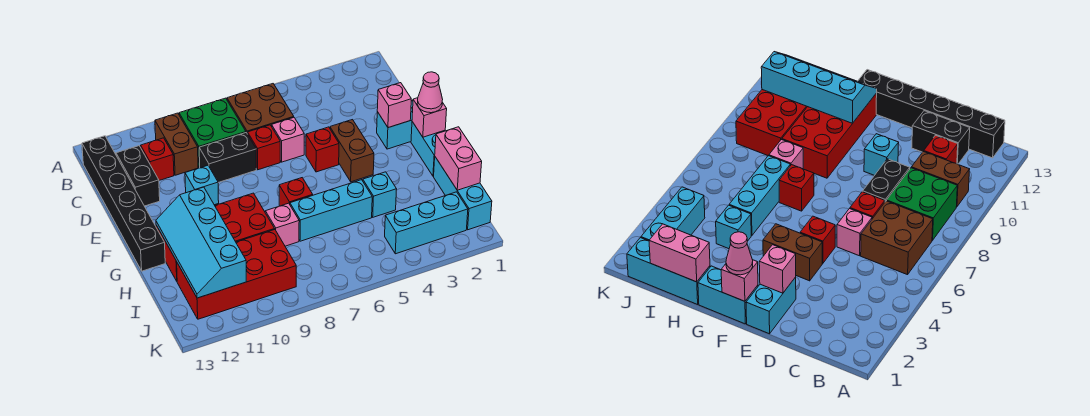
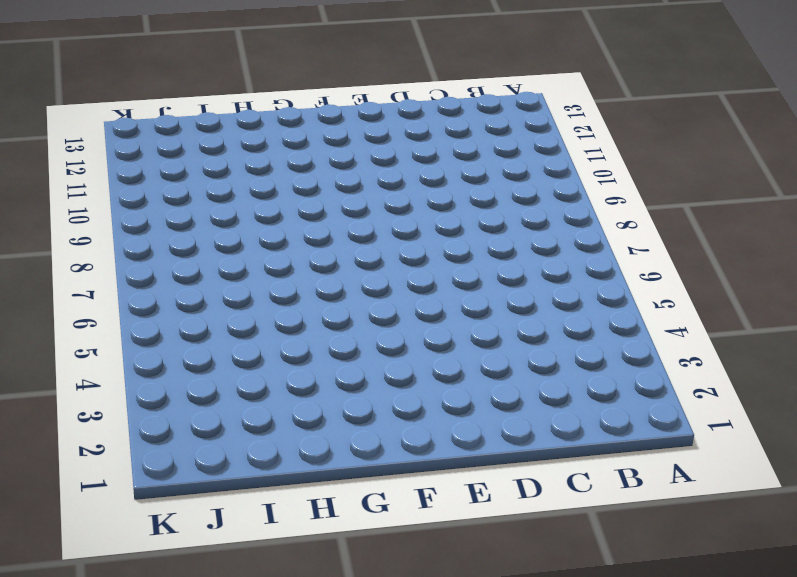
none -> brown brick B6:C7 level 1
none -> green brick B8:C9 level 1
none -> brown brick B10:C10 level 1

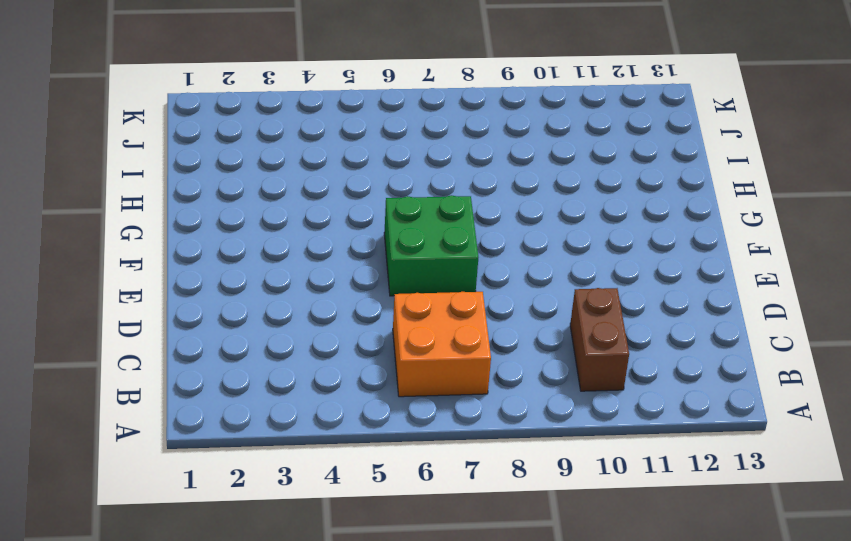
orange brick B6:C7 level 1 -> brown brick B6:C7 level 1
green brick E6:F7 level 1 -> green brick B8:C9 level 1
none -> black brick B13:G13 level 1
none -> red brick C11 level 1
none -> black brick C12:D12 level 1

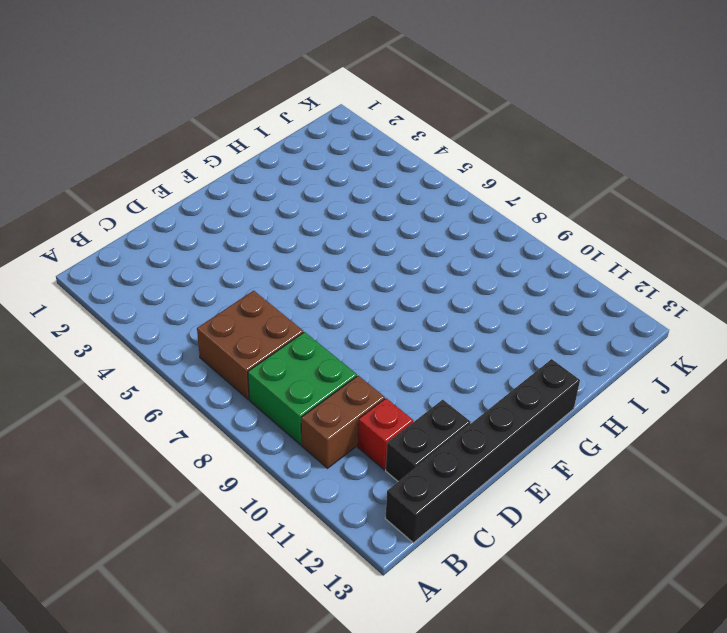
none -> pink brick D6 level 1
none -> red brick D7 level 1
none -> black brick D8:D9 level 1

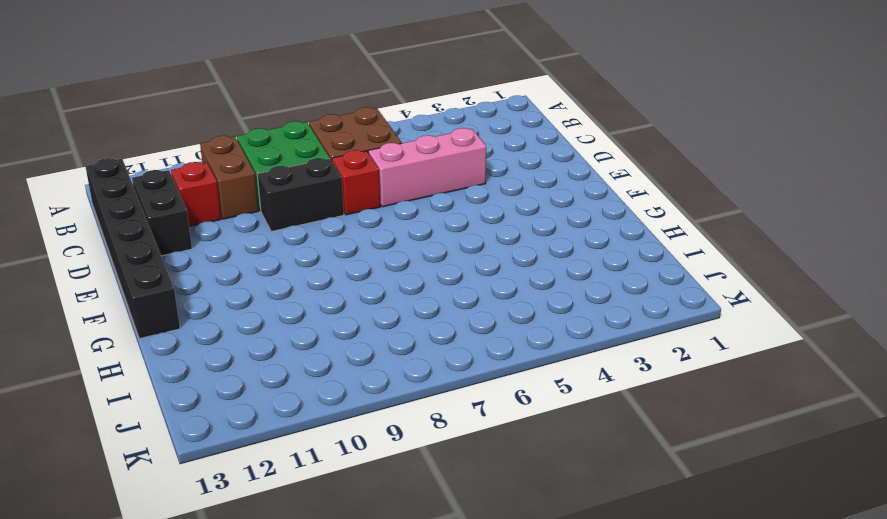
pink brick D4:D6 level 1 -> pink brick D6 level 1
none -> cyan brick E1:E2 level 1
none -> brown brick E4:F4 level 1
none -> red brick E5 level 1

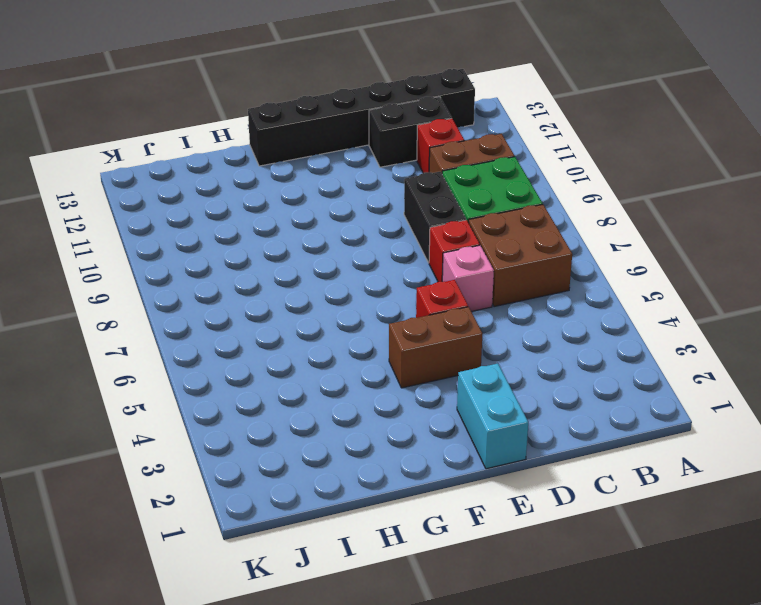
none -> cyan brick E10 level 1
none -> cyan brick F1:G1 level 1
none -> red brick G7 level 1

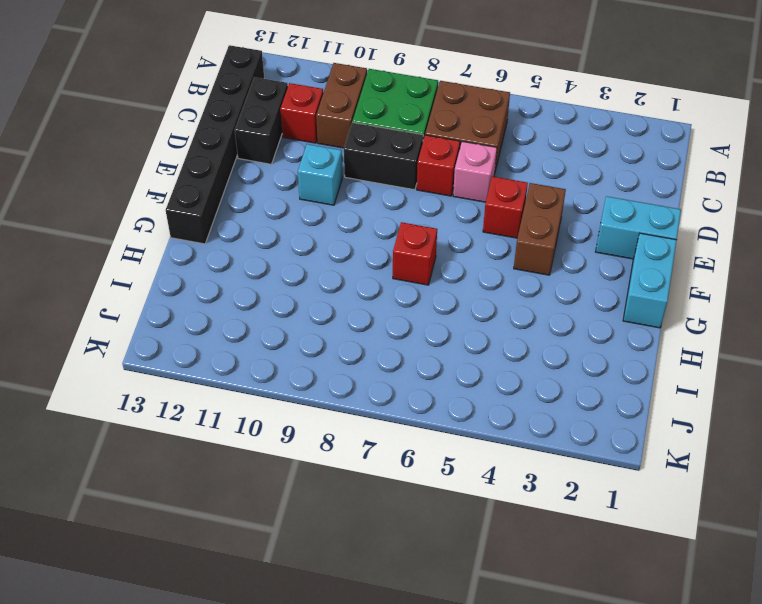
none -> red brick G9:H12 level 1
none -> cyan brick H1:J1 level 1
none -> cyan brick H4 level 1

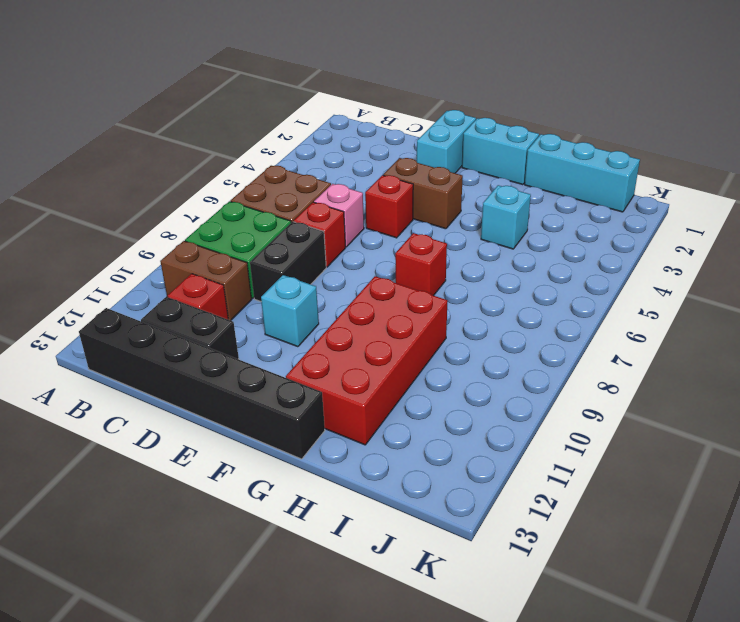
none -> cyan brick H5:H7 level 1
none -> pink brick H8 level 1
none -> red brick I9:J12 level 1

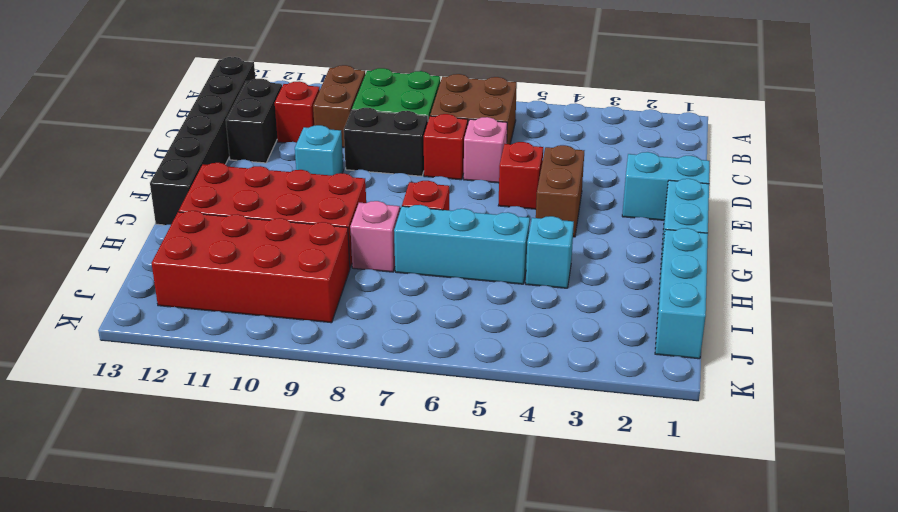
none -> cyan brick J2:J4 level 1
none -> pink brick E2 level 2
none -> pink brick F1 level 2

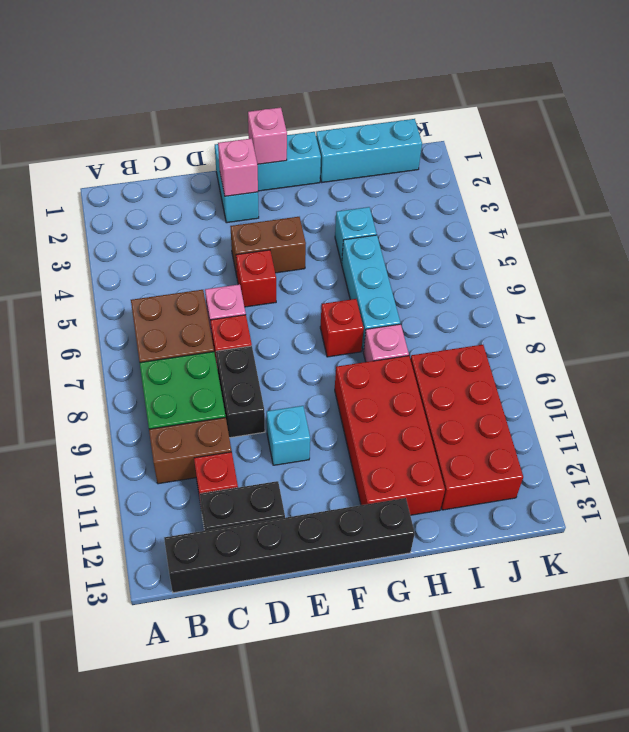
none -> cyan brick J2:J4 level 1
none -> cyan slope G11:J12 level 2 top 11
none -> pink brick H1:I1 level 2

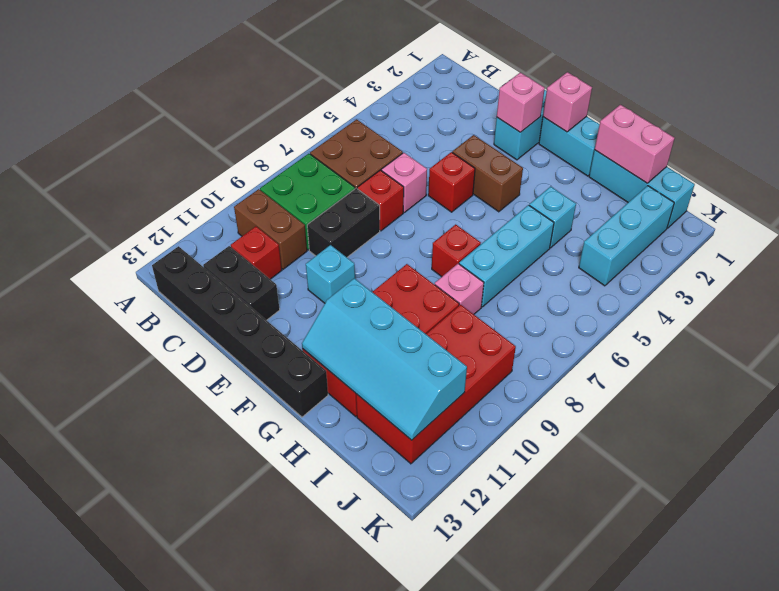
none -> pink cone F1 level 3

